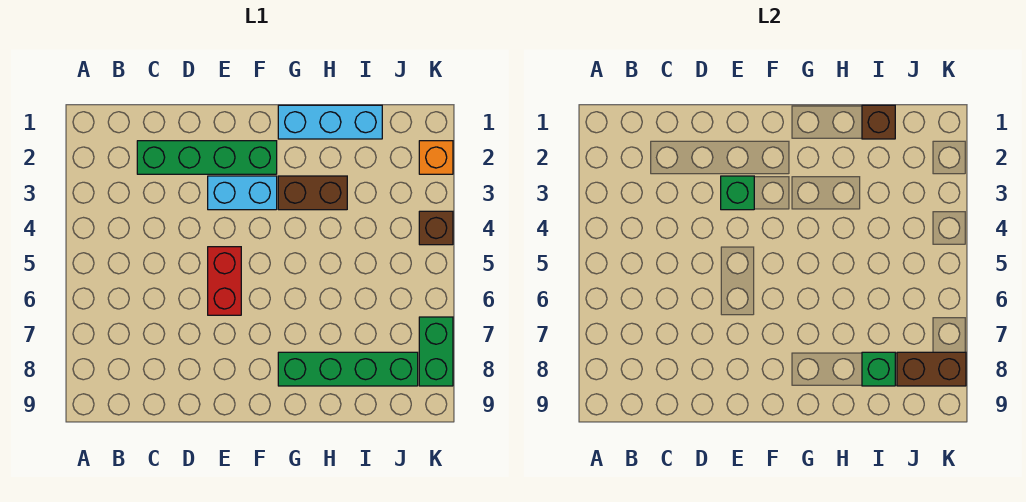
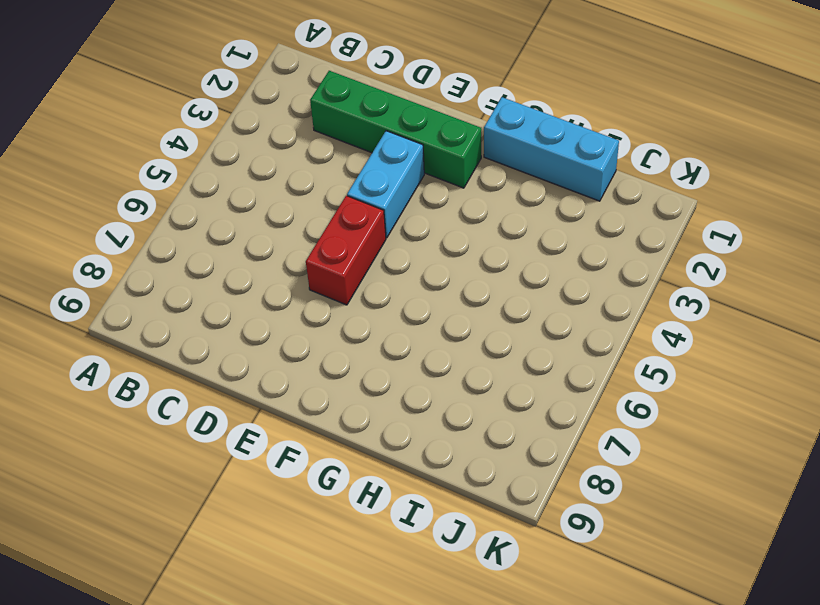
cyan brick E3:E4 level 1 -> cyan brick E3:F3 level 1
none -> brown brick G3:H3 level 1
none -> green brick G8:J8 level 1
none -> orange brick K2 level 1

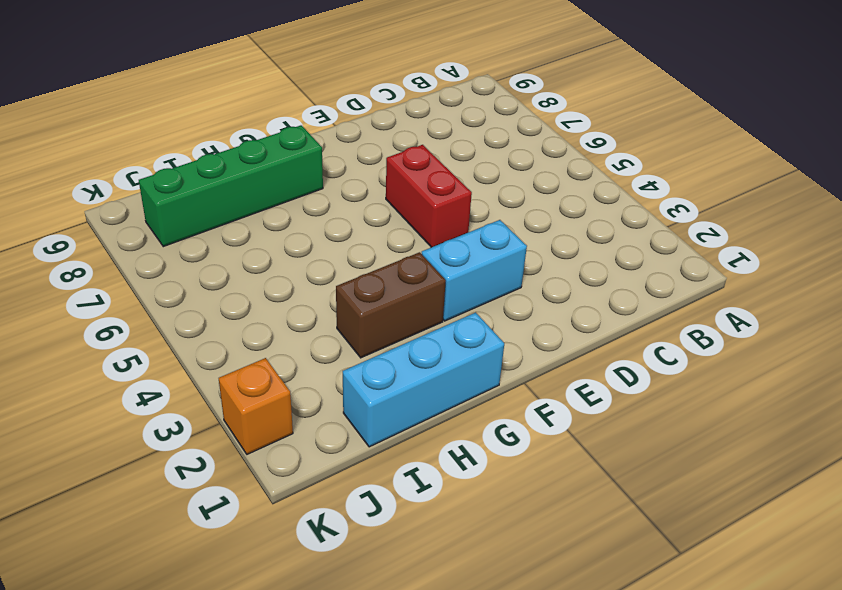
none -> green brick C2:F2 level 1
none -> brown brick K4 level 1
none -> green brick K7:K8 level 1

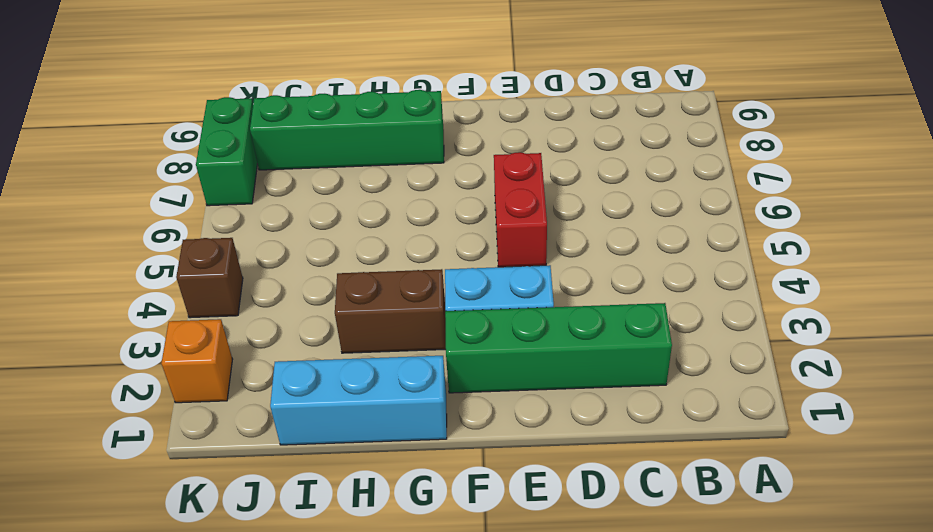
none -> green brick E3 level 2
none -> brown brick I1 level 2
none -> green brick I8 level 2

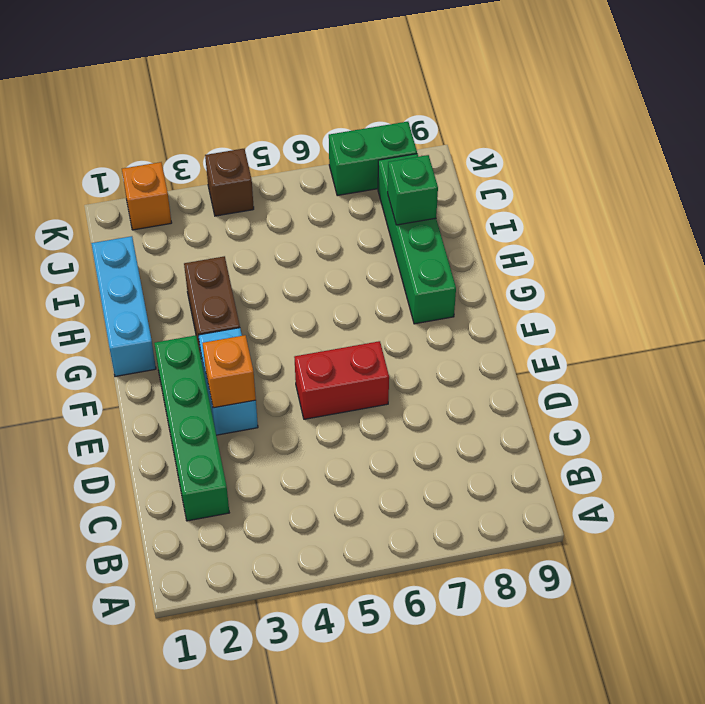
orange brick E3 level 2 -> green brick E3 level 2
none -> brown brick I1 level 2
none -> brown brick J8:K8 level 2

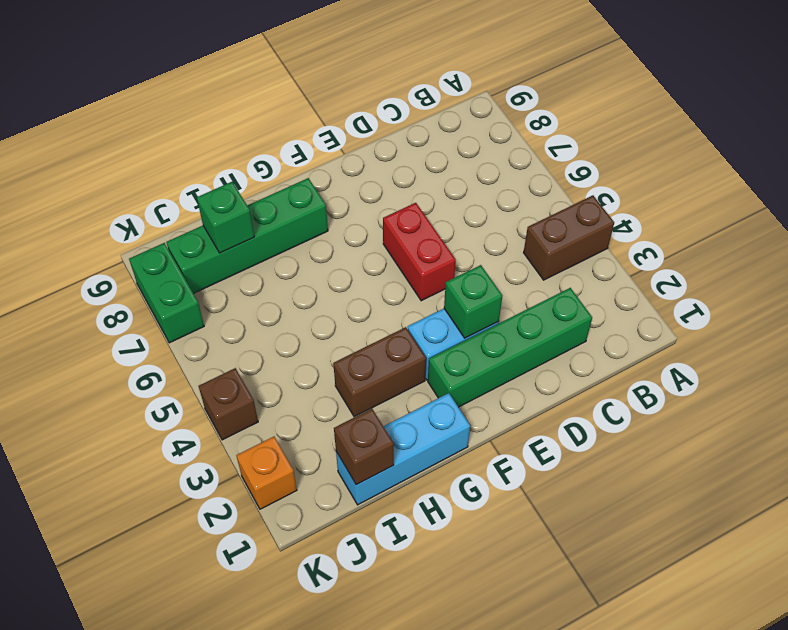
brown brick A4:B4 level 1 -> brown brick J8:K8 level 2

